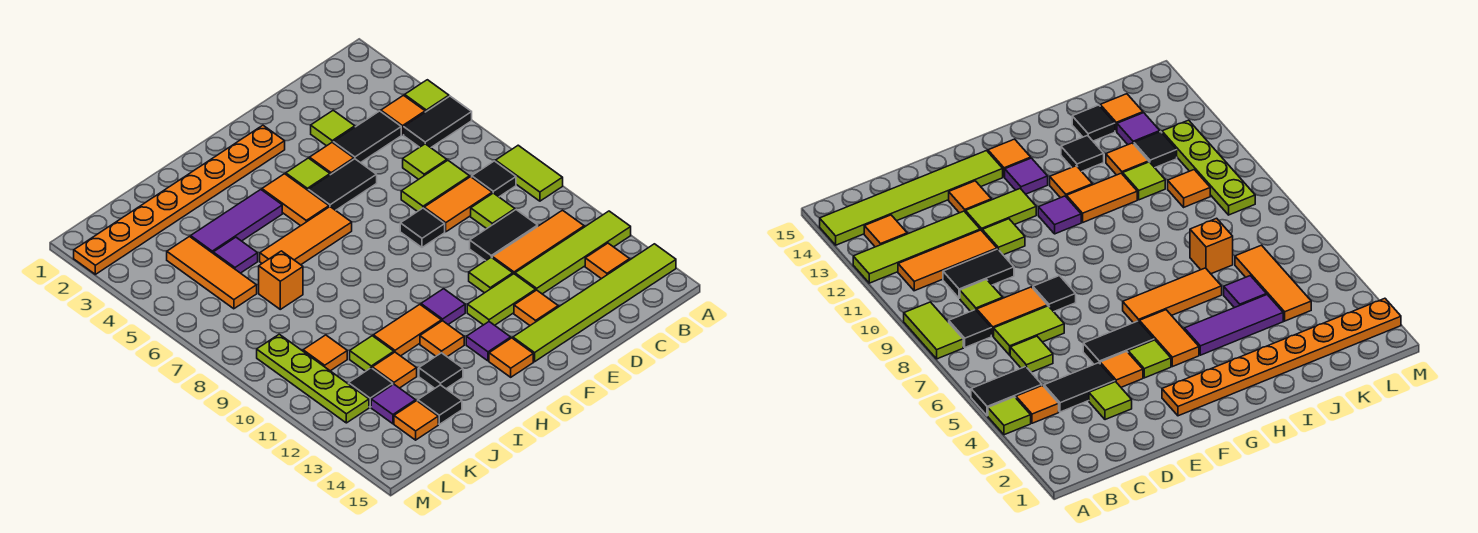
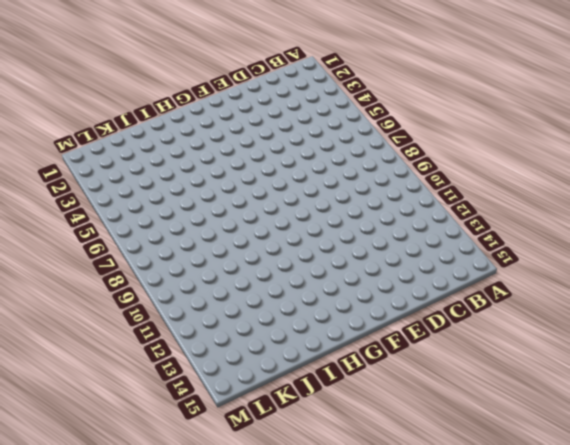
none -> lime tile A4 level 1
none -> black tile A5:B5 level 1
none -> lime tile A8:A9 level 1
none -> lime tile A12:D12 level 1

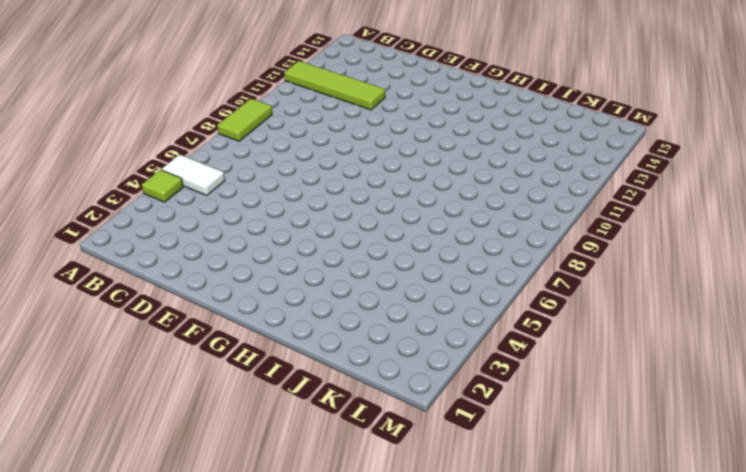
white tile A5:B5 level 1 -> black tile A5:B5 level 1
none -> lime tile A14:F14 level 1
none -> orange tile B4 level 1
none -> black tile B8 level 1
none -> orange tile B11:D11 level 1

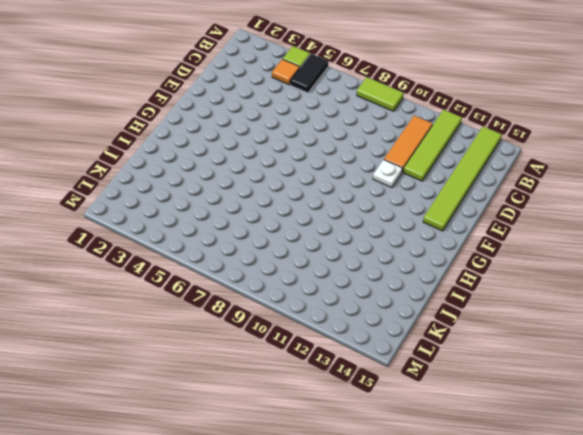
white plate E11 level 1 -> lime tile E11 level 1
none -> black tile B8 level 1
none -> orange tile B13 level 1
none -> black tile C4:D4 level 1
none -> lime tile C6 level 1

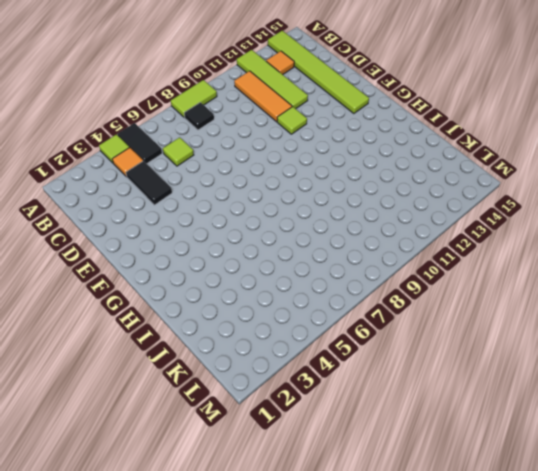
none -> lime tile C7:D7 level 1
none -> orange tile C8:D8 level 1
none -> lime tile C9 level 1
none -> black tile C10:D10 level 1

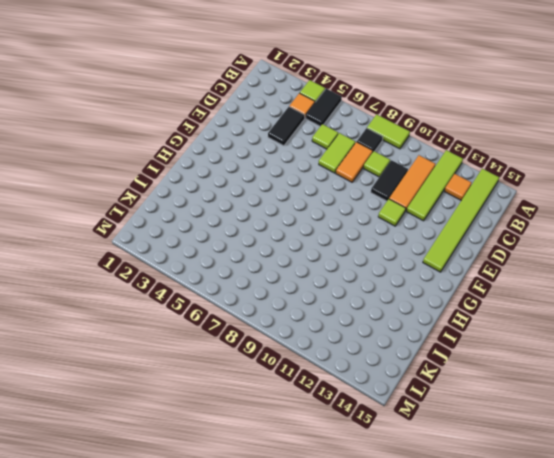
none -> lime tile D3 level 1
none -> orange tile E4 level 1
none -> black tile E5:F5 level 1
none -> black tile E8 level 1

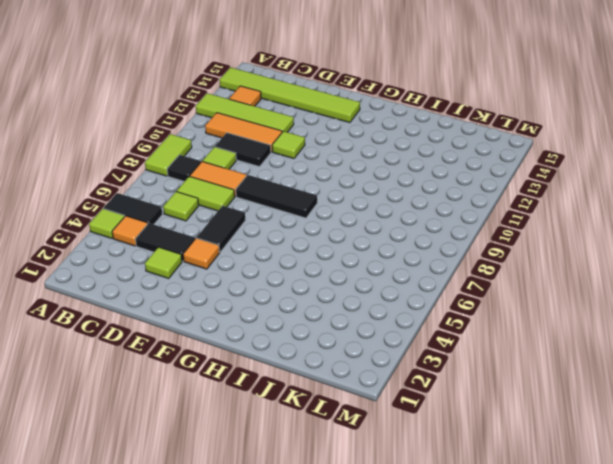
black tile E5:E6 level 1 -> black tile E5:F5 level 1
black tile E8:G8 level 1 -> black tile E8 level 1
none -> lime tile E12:F12 level 1
none -> orange tile E13 level 1
none -> orange plate F2:M2 level 1
none -> lime tile F4 level 1

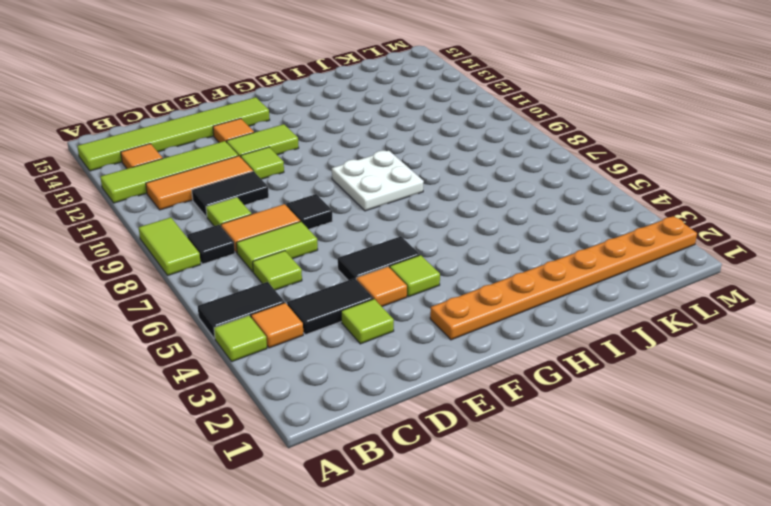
white plate G8:H9 level 1 -> none
none -> orange tile G4:G5 level 1
none -> orange tile G6:I6 level 1
none -> purple tile G11 level 1
none -> purple tile G13 level 1

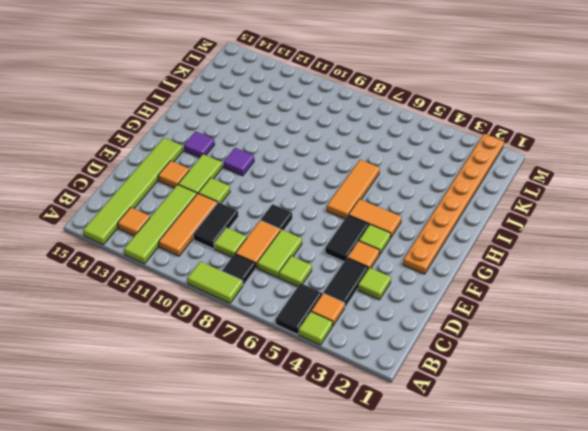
none -> orange tile G14 level 1
none -> purple tile H4:J4 level 1
none -> orange tile H11:I11 level 1
none -> orange tile H12 level 1

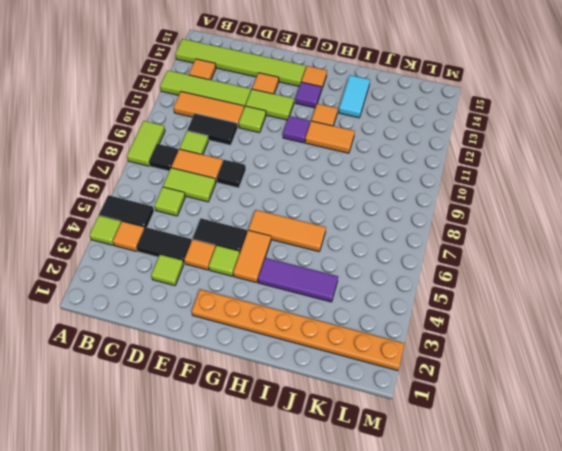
cyan tile I13:I14 level 1 -> black tile I13 level 1
none -> purple tile J5 level 1
none -> orange brick J7 level 1
none -> lime tile J11 level 1
none -> orange tile J12 level 1

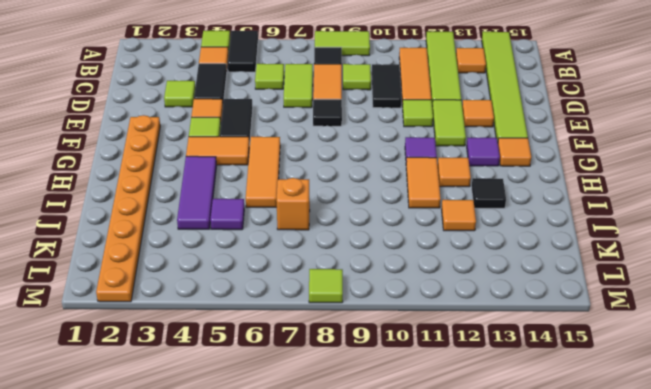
lime tile M8 level 1 -> lime tile J11 level 1
none -> black tile J14 level 1
none -> orange tile K4:K6 level 1
none -> orange tile K10 level 1
none -> black tile K12 level 1

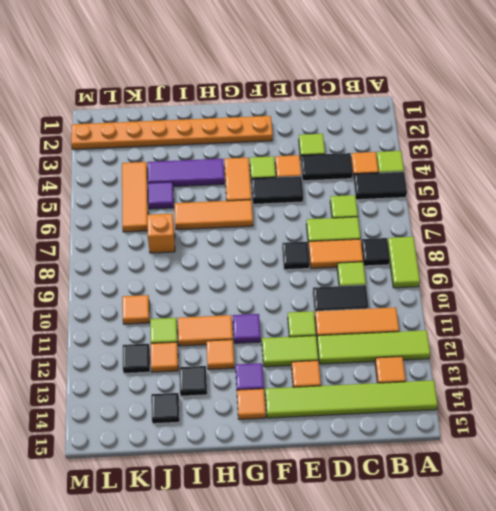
none -> purple tile K13 level 1
none -> orange tile K14 level 1
none -> lime plate L9:L12 level 1

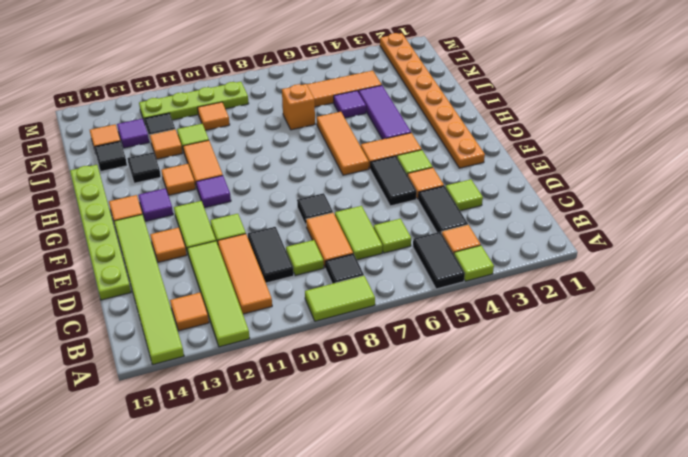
lime plate D15:I15 level 1 -> none

